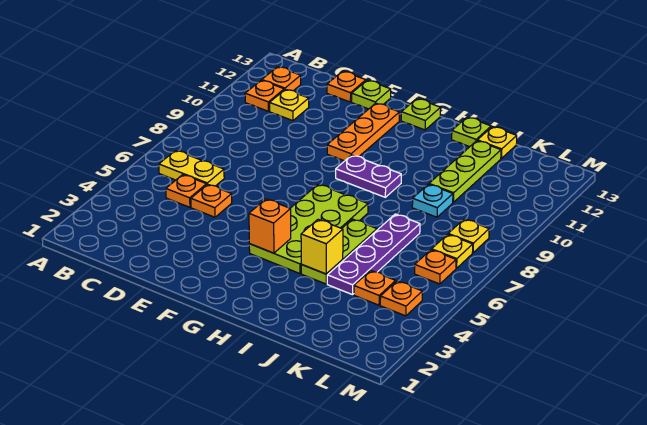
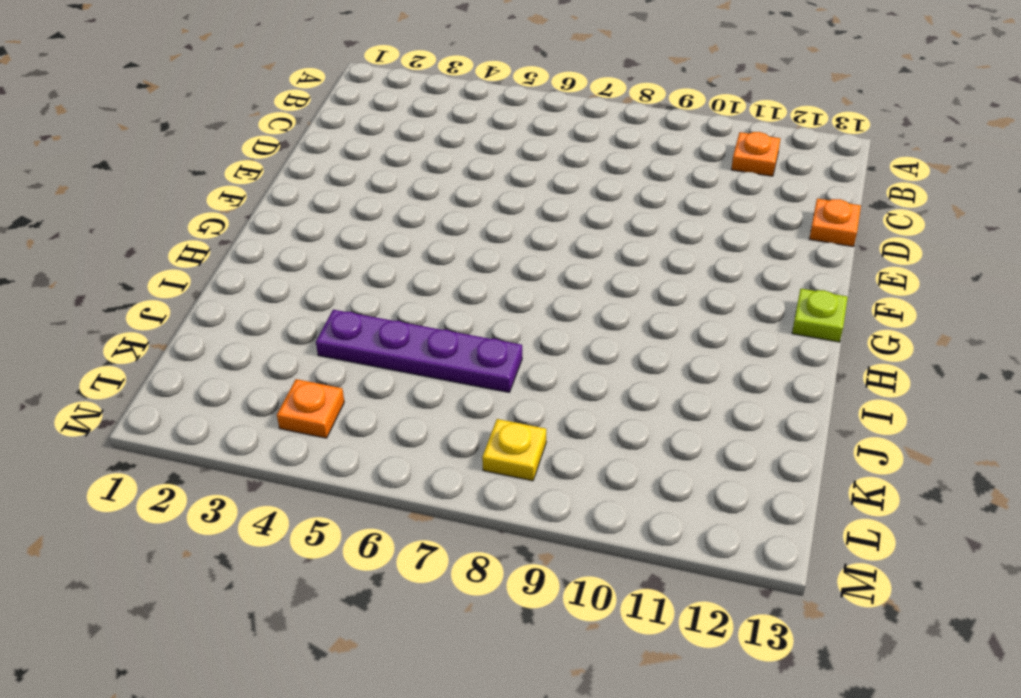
none -> yellow plate B6:C6 level 1
none -> orange plate B12 level 1
none -> orange plate C5 level 1

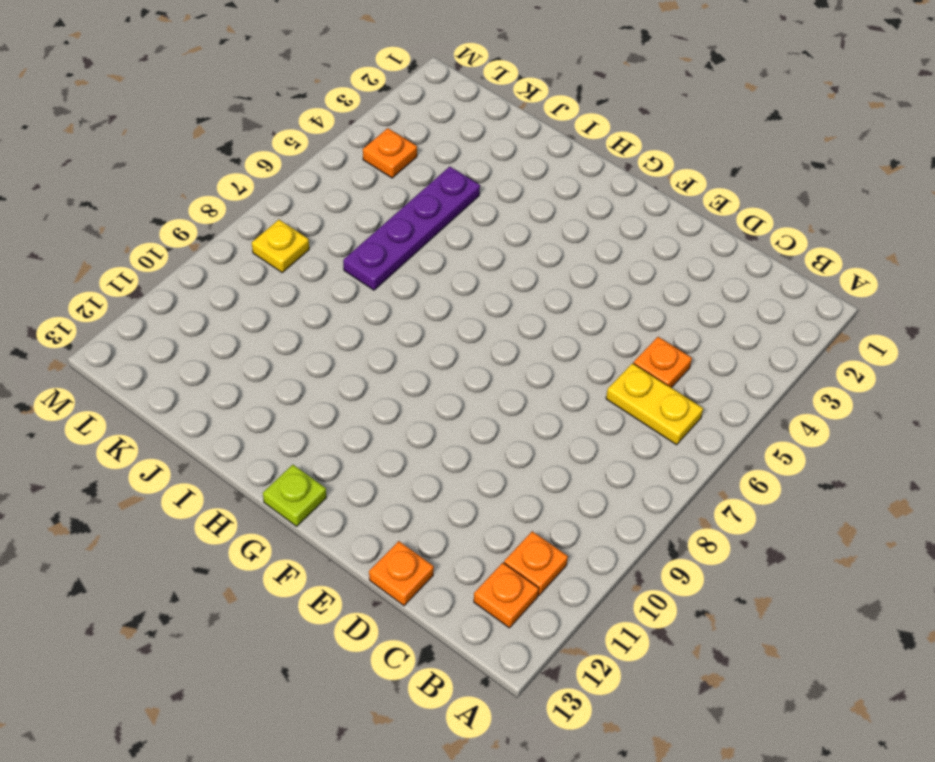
none -> yellow plate C11 level 1
none -> orange plate D5 level 1
none -> lime plate E13 level 1

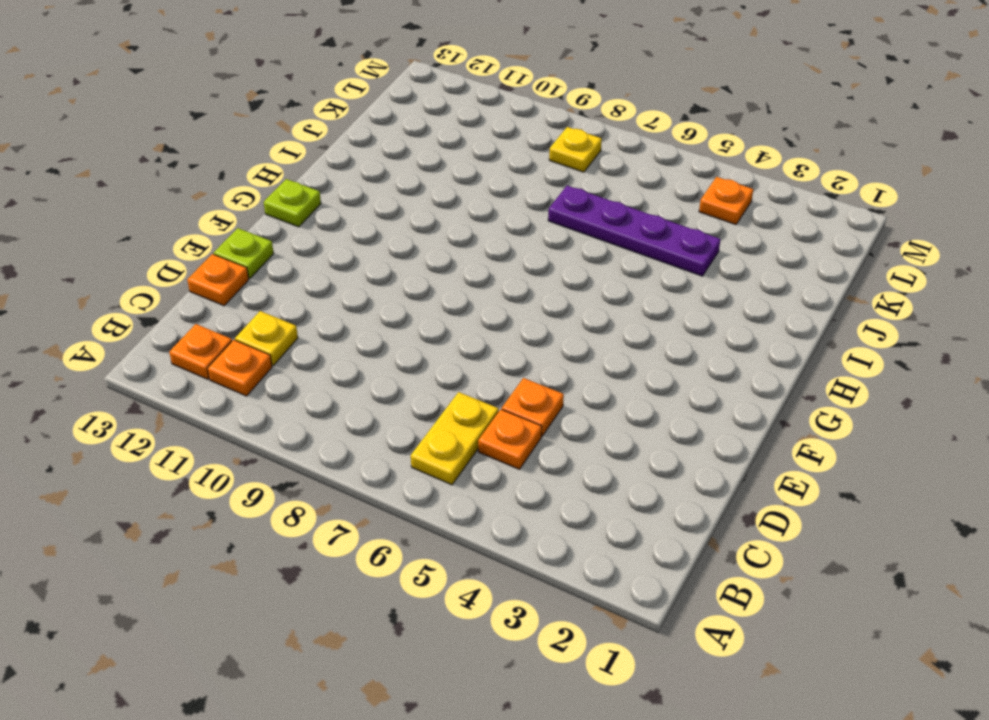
none -> orange plate F10:F12 level 1
none -> lime plate G4:H7 level 1
none -> purple plate G9:H9 level 1

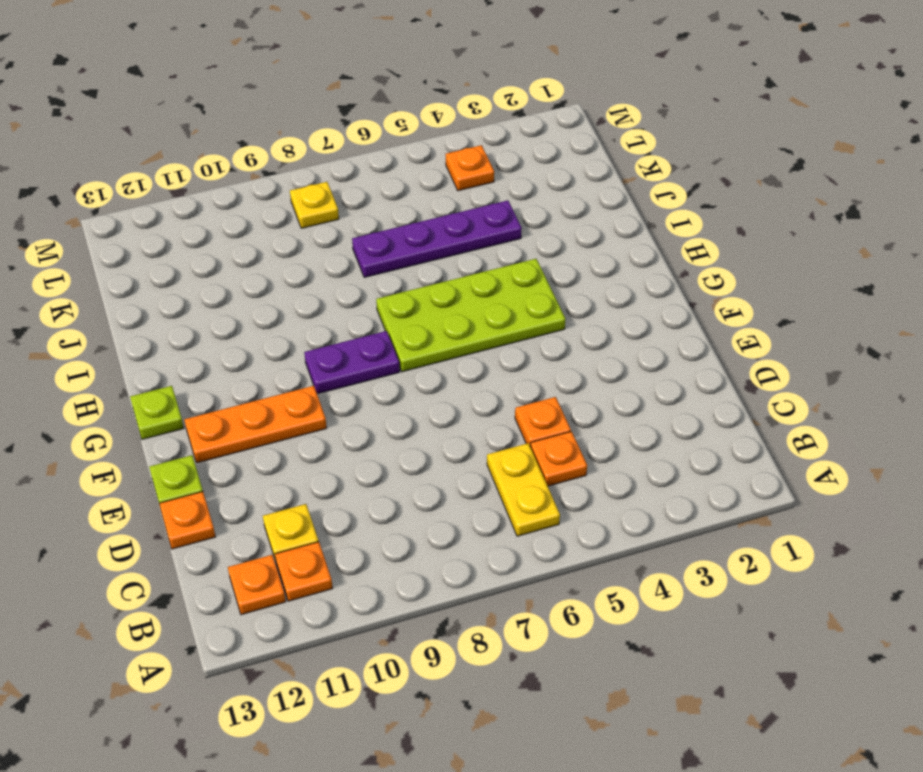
purple plate G8:G9 level 1 -> purple plate G9:H9 level 1
none -> lime plate I4:I6 level 1
none -> lime plate I13 level 1
none -> cyan plate J9 level 1

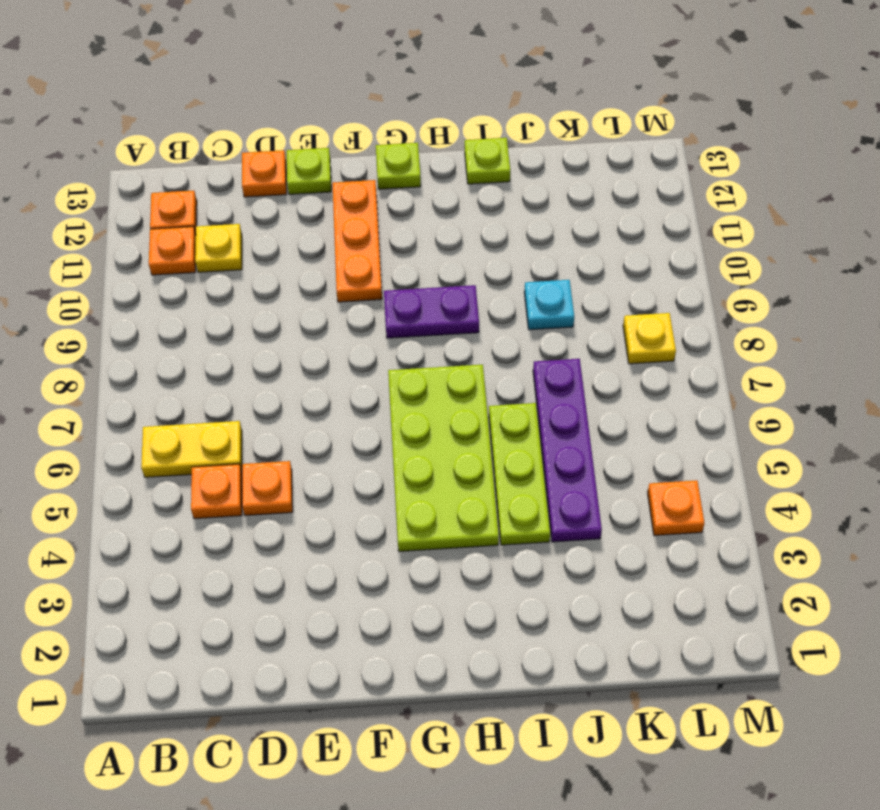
none -> lime plate J10:J12 level 1
none -> yellow plate J13 level 1
none -> orange plate K4 level 1

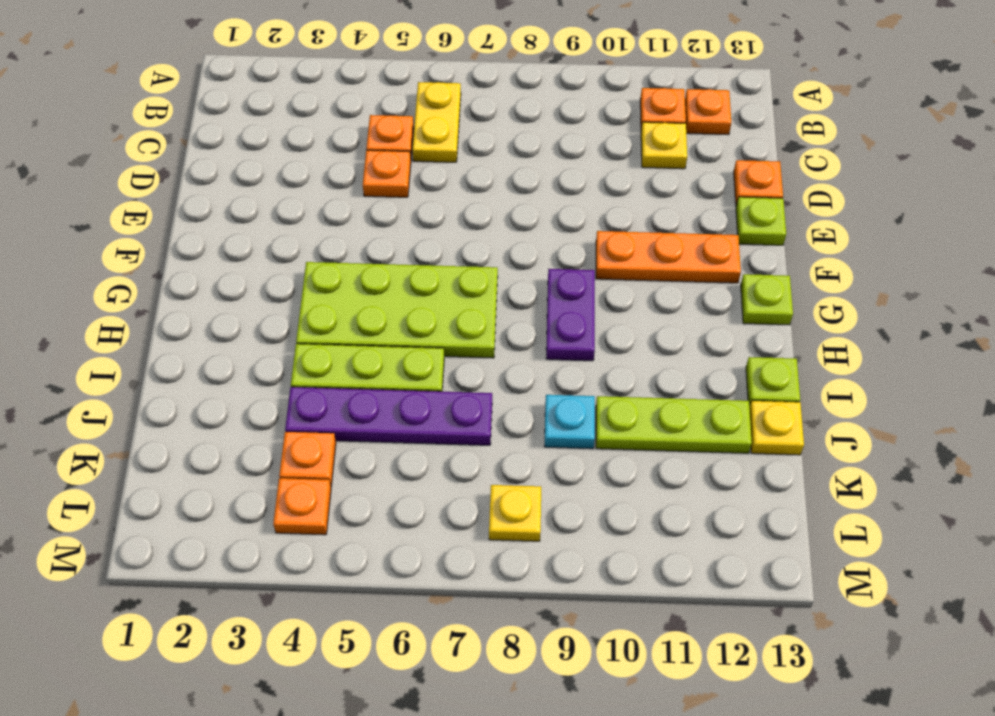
none -> orange plate L6 level 1
none -> yellow plate L7 level 1
none -> orange brick G4 level 2

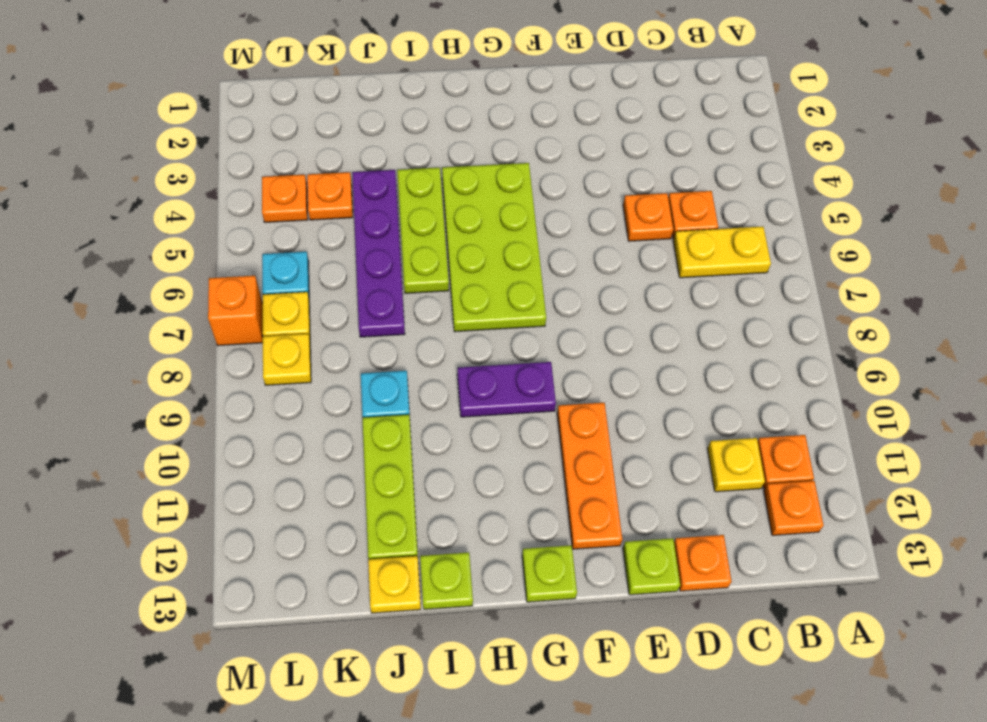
cyan plate L6 level 1 -> orange plate L6 level 1
orange brick M7 level 1 -> orange brick G4 level 2
none -> yellow brick I4 level 2

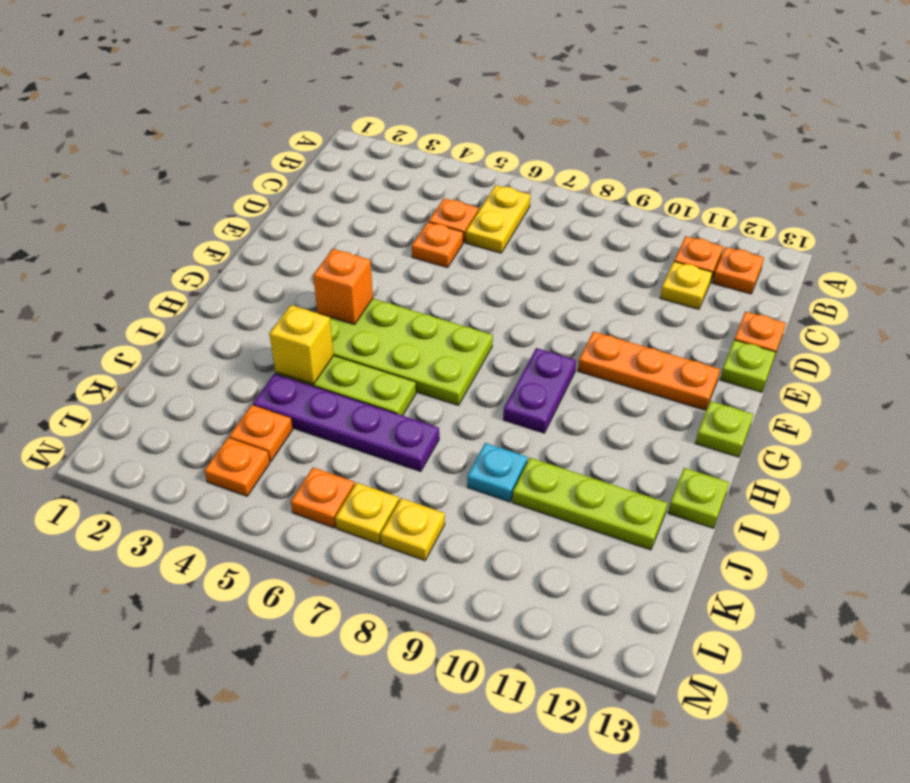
none -> yellow plate J13 level 1

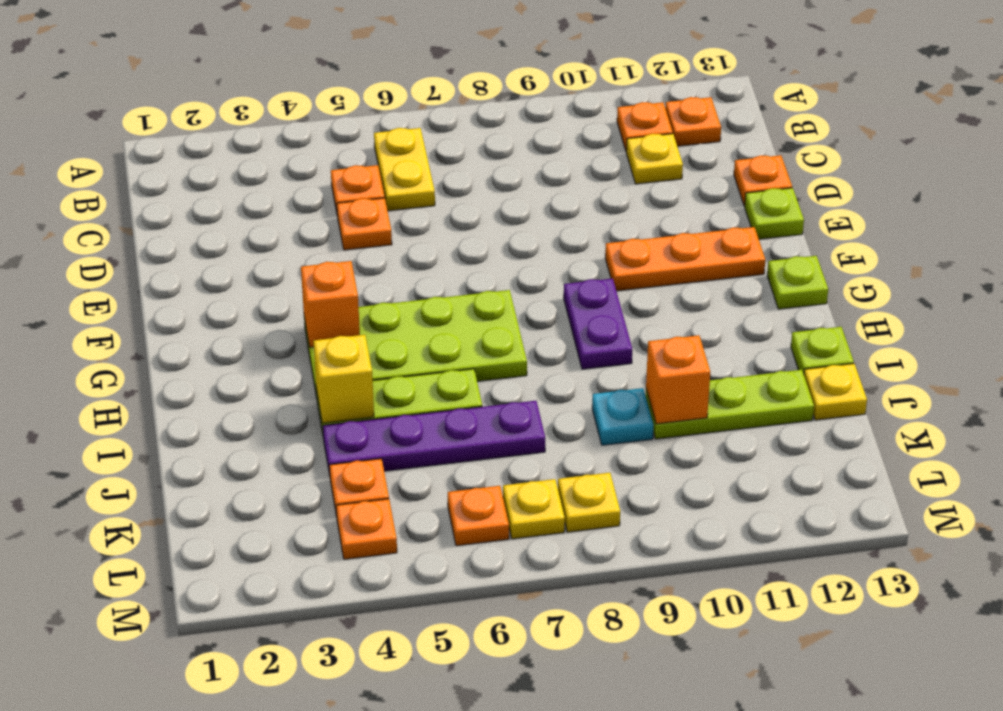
orange brick J10 level 2 -> none

